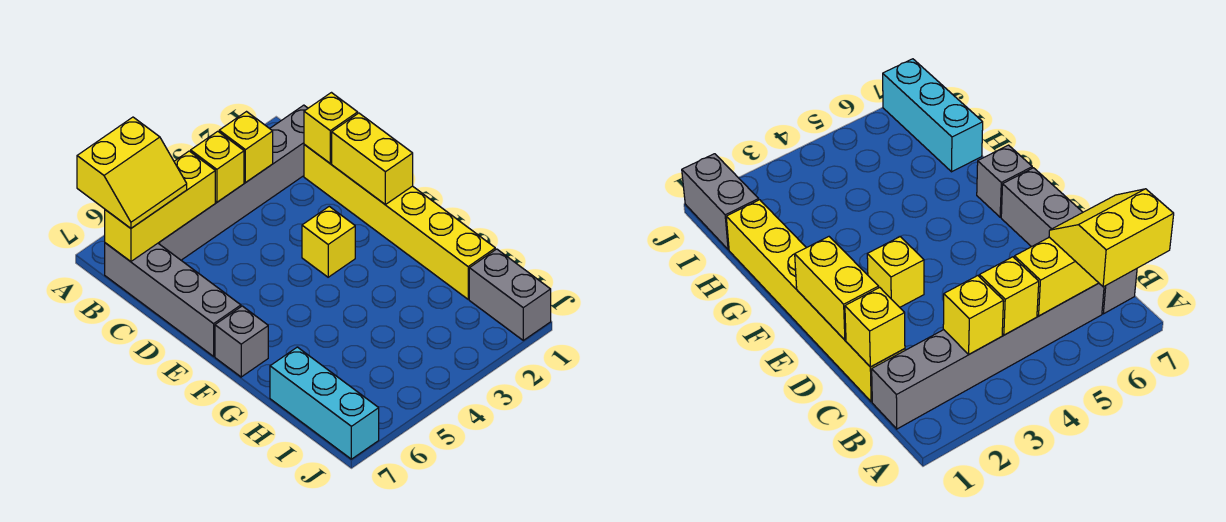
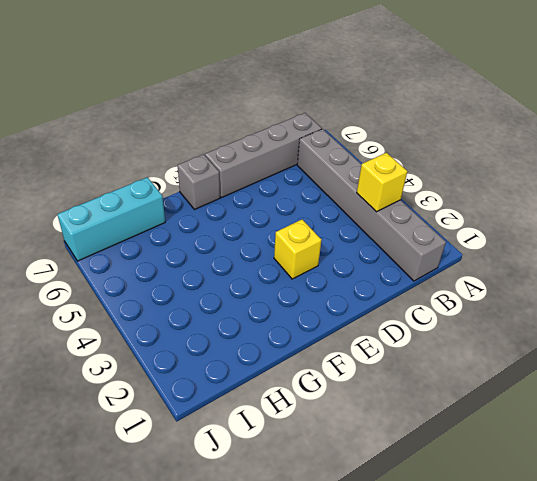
none -> yellow brick C1:H1 level 1
none -> grey brick I1:J1 level 1
none -> yellow brick B4 level 2

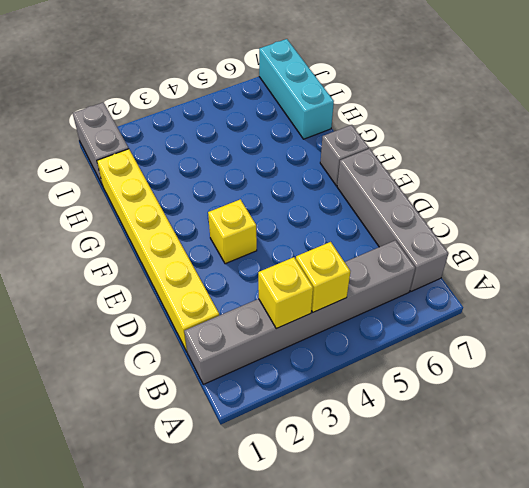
none -> yellow brick B5:B7 level 2
none -> yellow brick C1 level 2
none -> yellow brick D1:E1 level 2

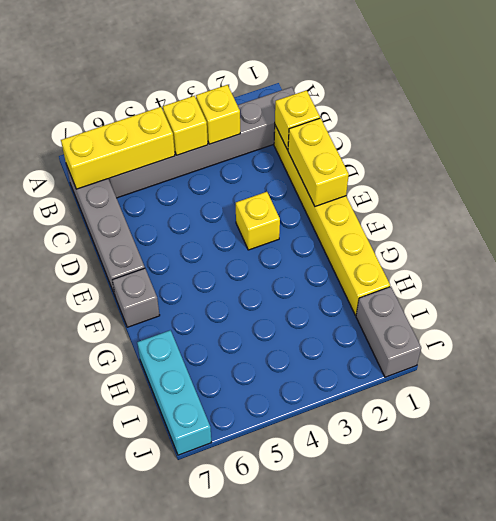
none -> yellow slope A6:B7 level 3 top A

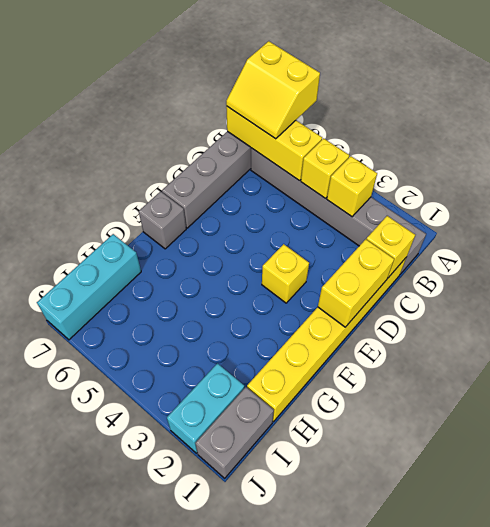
cyan brick I2:J2 level 1 -> none

